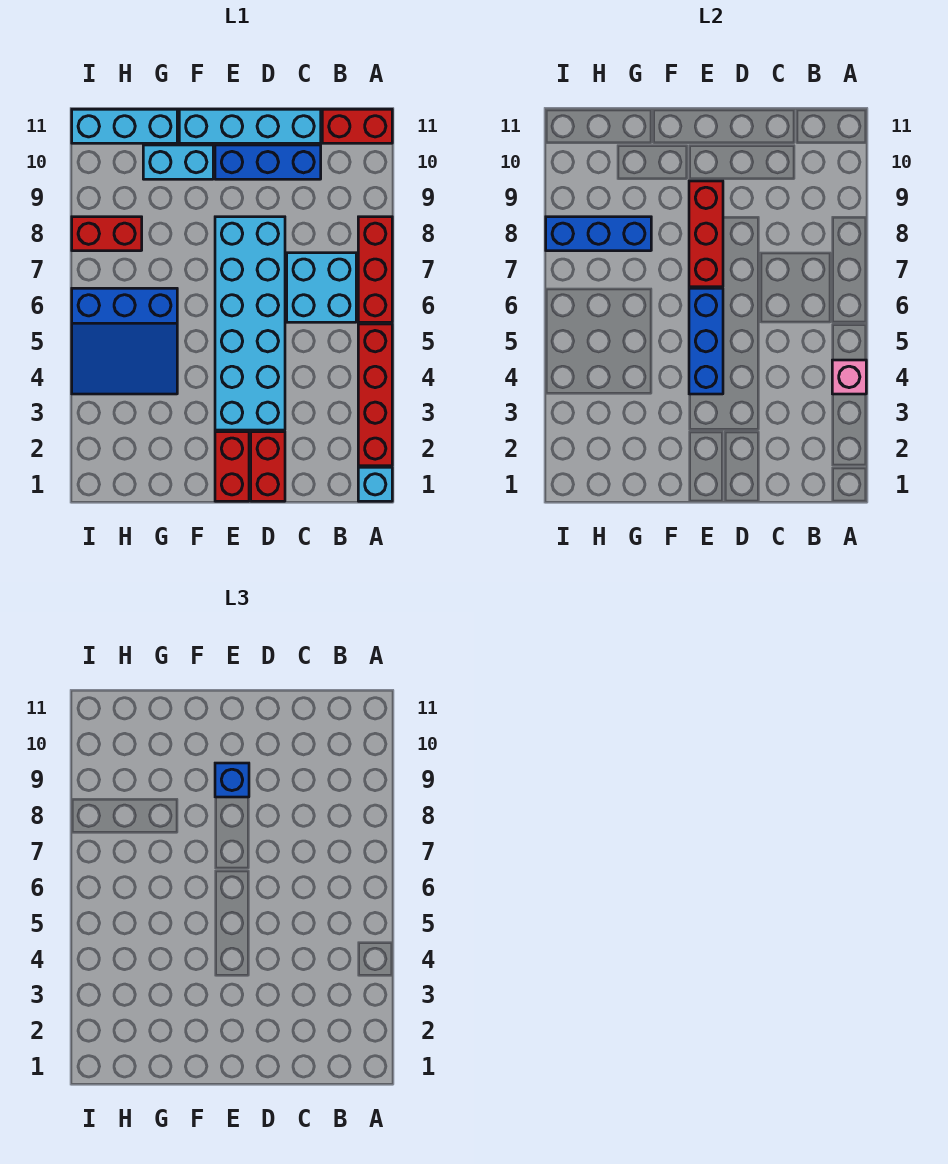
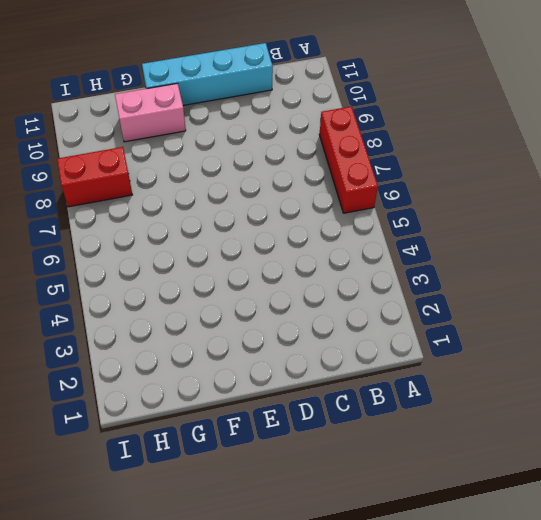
pink brick F10:G10 level 1 -> cyan brick F10:G10 level 1
none -> cyan brick A1 level 1
none -> red brick A2:A5 level 1
none -> red brick A11:B11 level 1

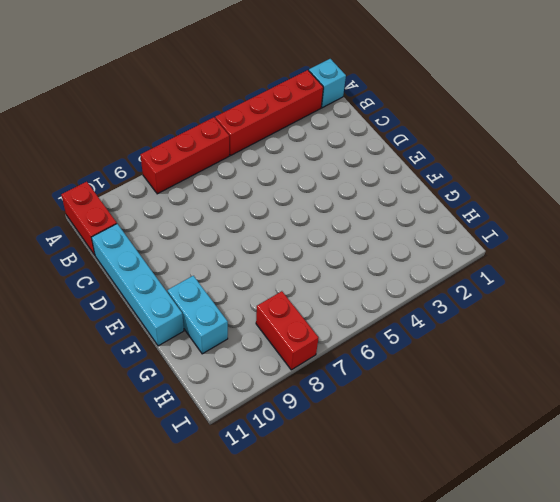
none -> cyan brick B6:C7 level 1
none -> blue brick C10:E10 level 1
none -> red brick D1:D2 level 1

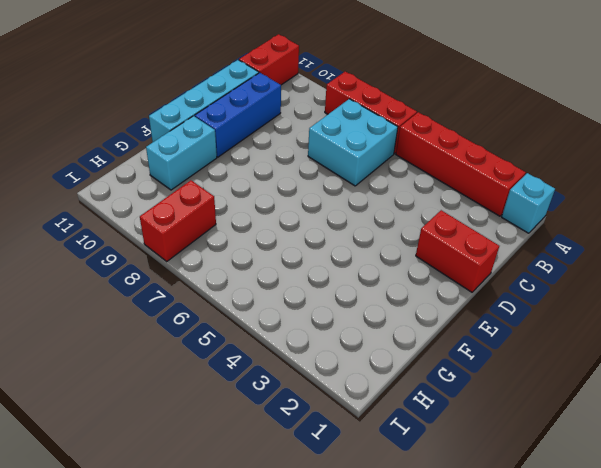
none -> cyan brick D3:E8 level 1
none -> red brick E1:E2 level 1
none -> blue slope G4:I6 level 1 top 6

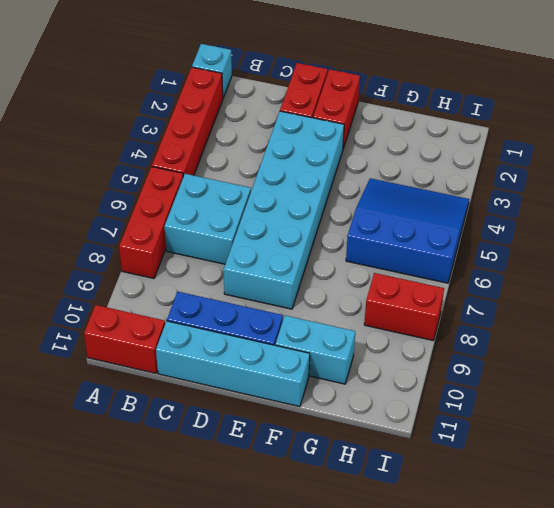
none -> cyan brick G11:I11 level 1
none -> pink brick A4 level 2
none -> blue brick E4:E6 level 2

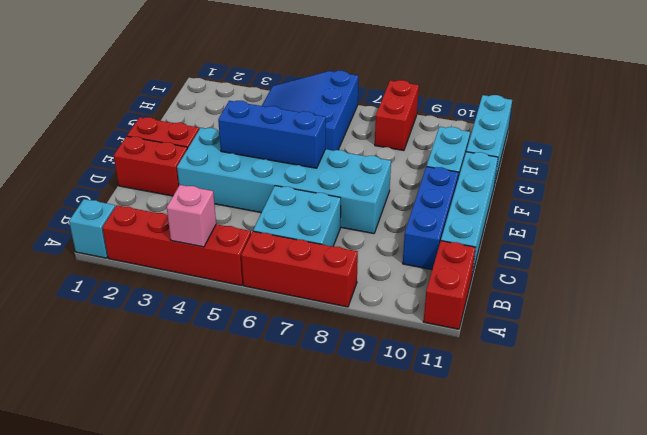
none -> red brick E7:E9 level 2
none -> blue brick G8:I8 level 2
none -> blue brick E9 level 3

